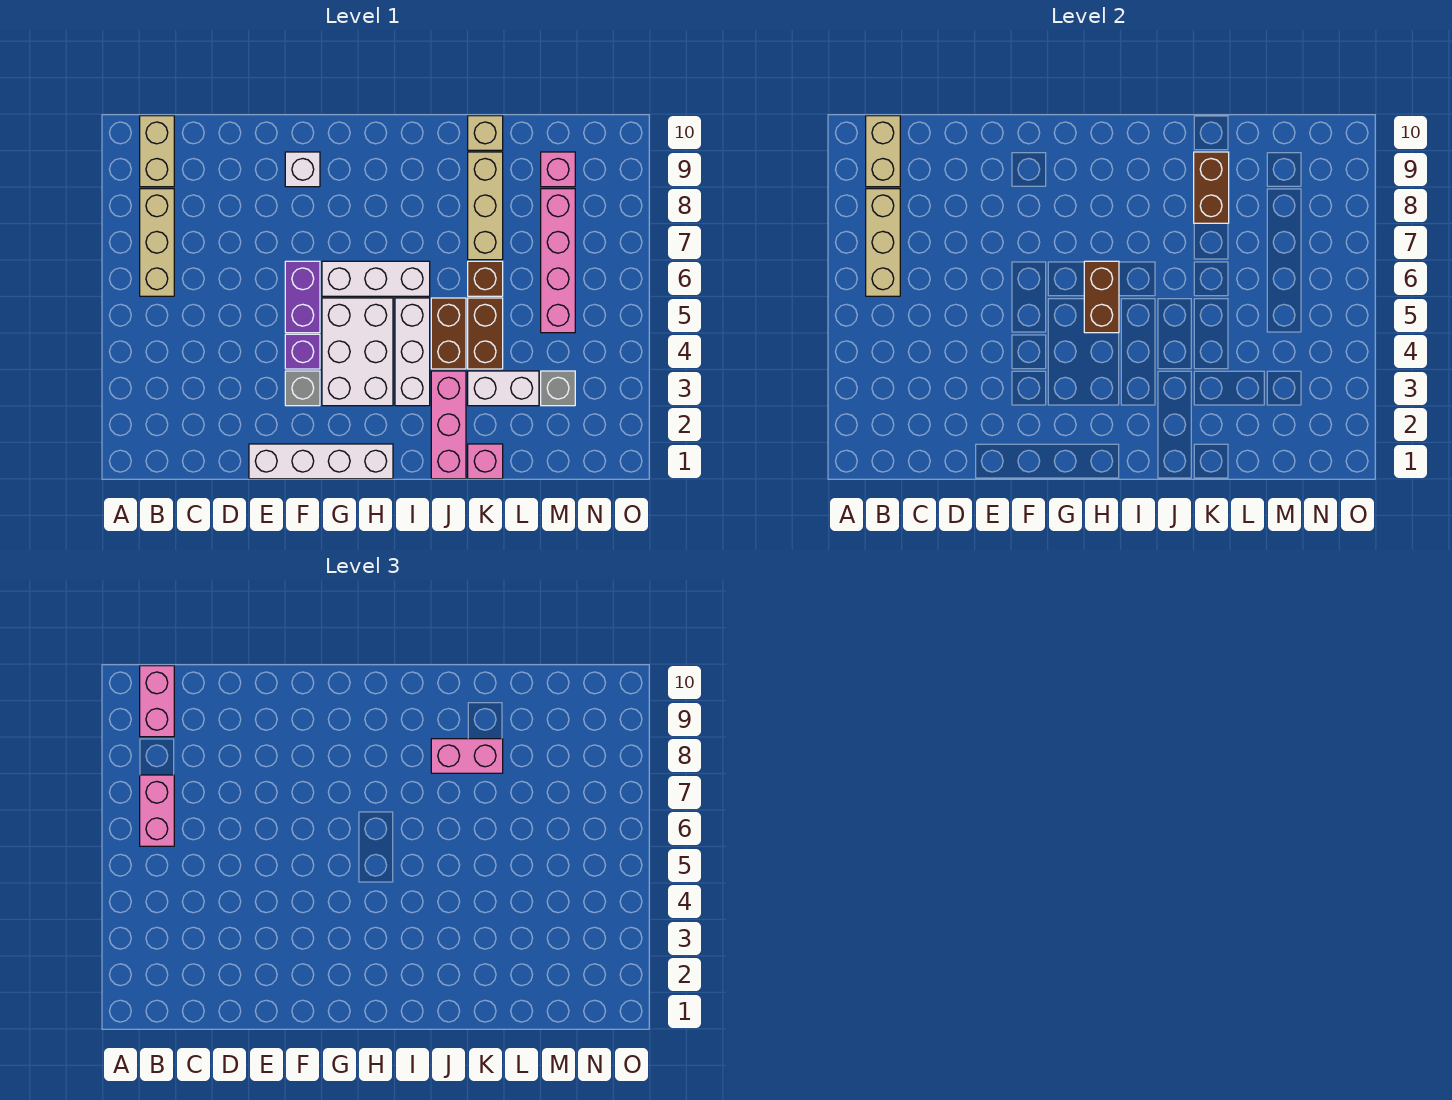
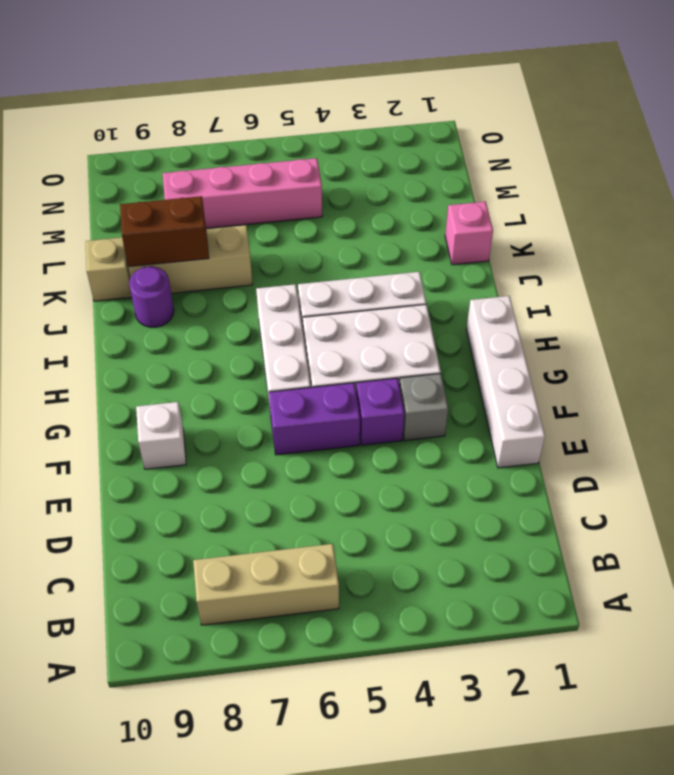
purple round brick J9 level 1 -> none
none -> tan brick B9:B10 level 1
none -> pink brick J1:J3 level 1
none -> brown brick J4:J5 level 1

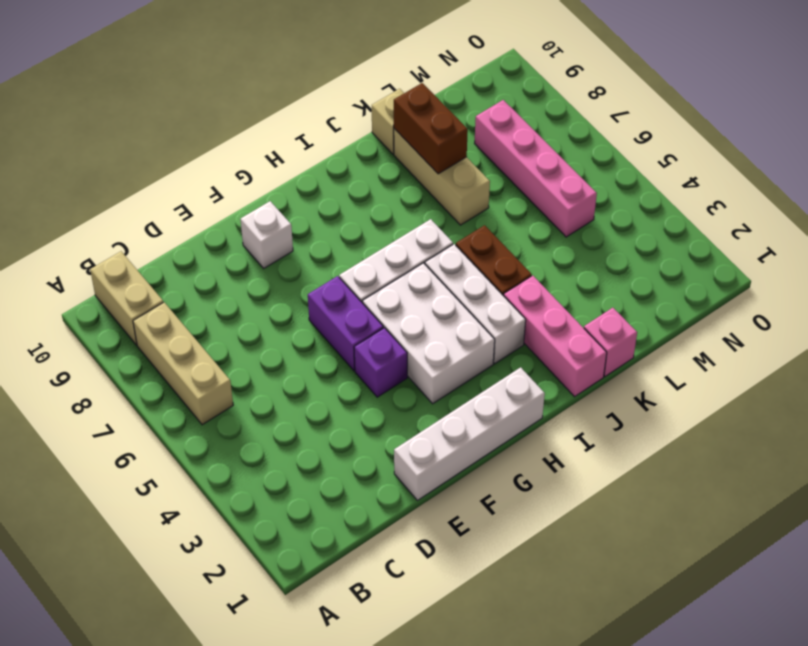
none -> grey brick F3 level 1
none -> white brick K3:L3 level 1
none -> brown brick K4:K5 level 1

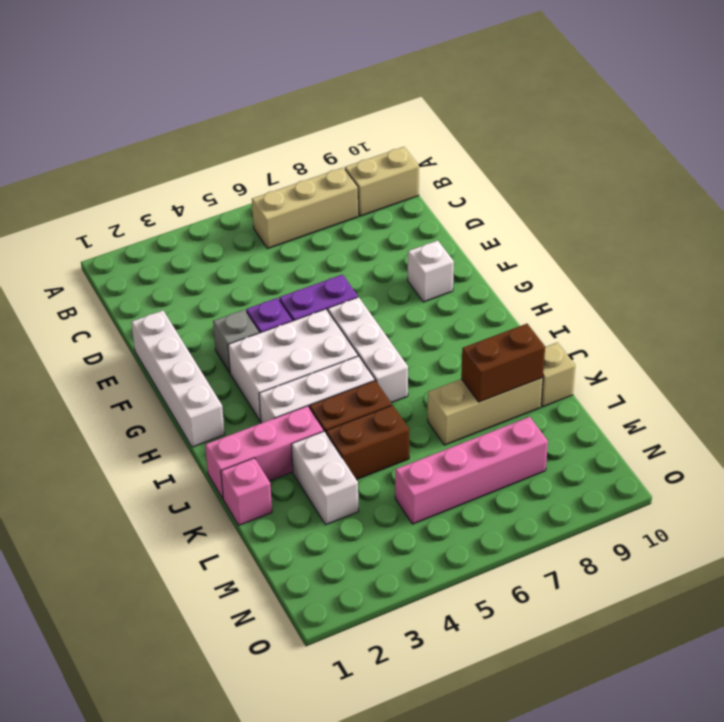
none -> brown brick K6 level 1
none -> grey brick M3 level 1
none -> pink brick M9 level 1

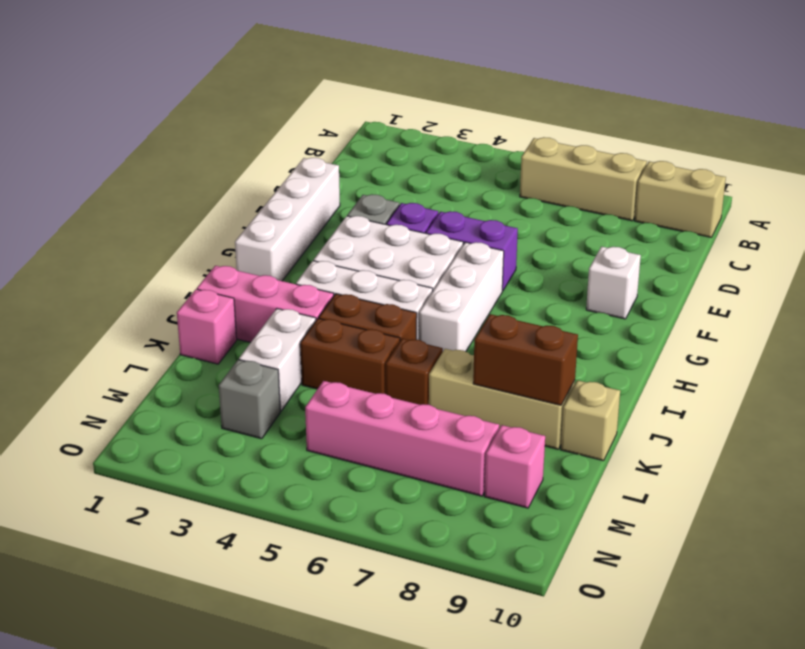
none -> tan brick B6:B8 level 2
none -> tan brick B9:B10 level 2
none -> brown brick H5:H6 level 2

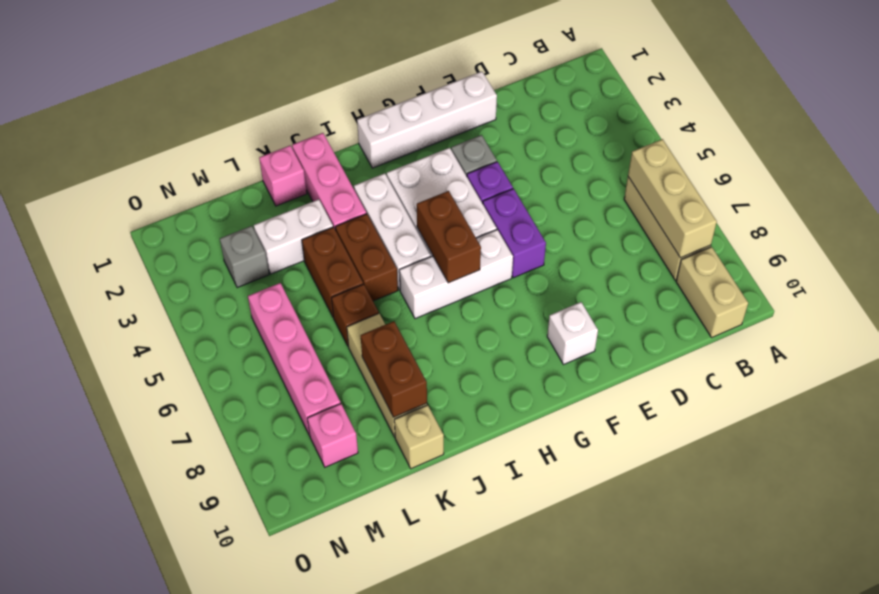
none -> tan brick B9:B10 level 2
none -> pink brick B6:B7 level 3
none -> pink brick B9:B10 level 3

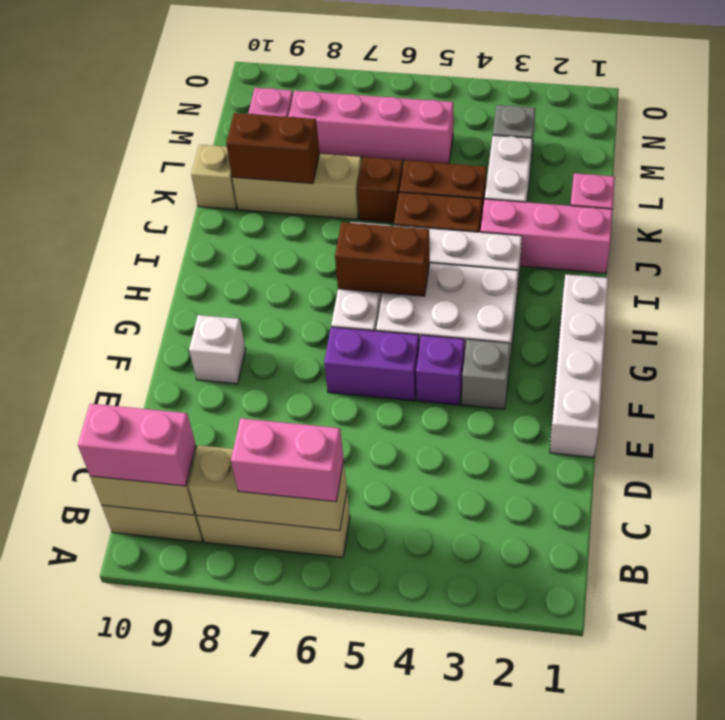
none -> pink brick J8:K8 level 3

